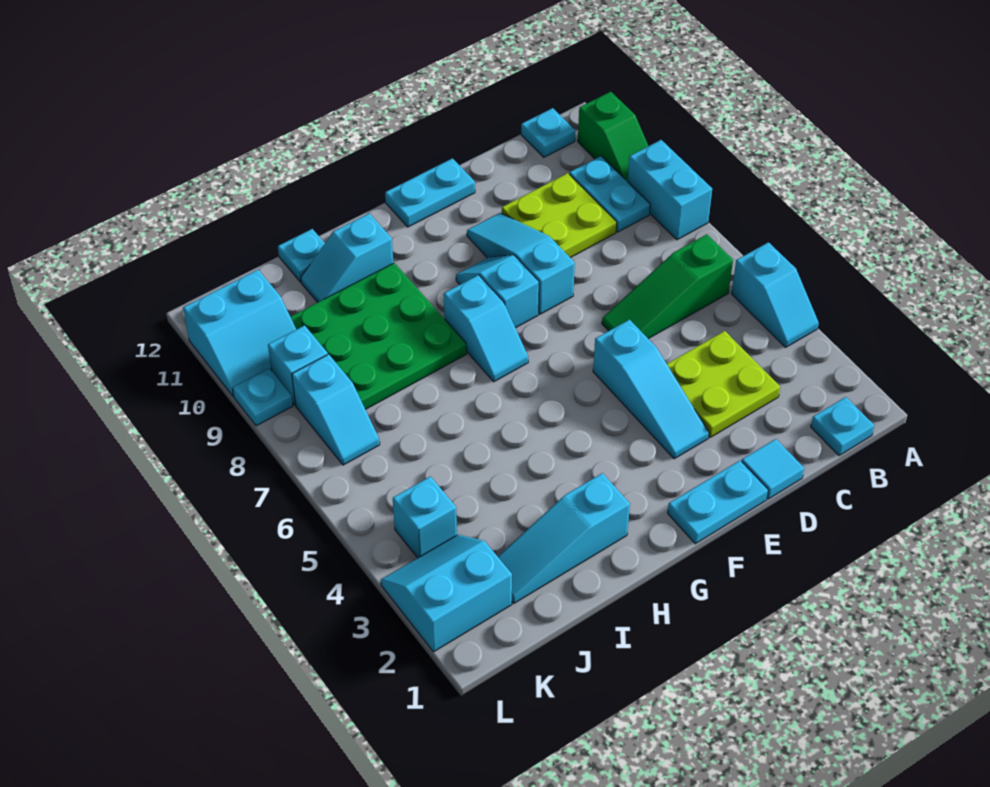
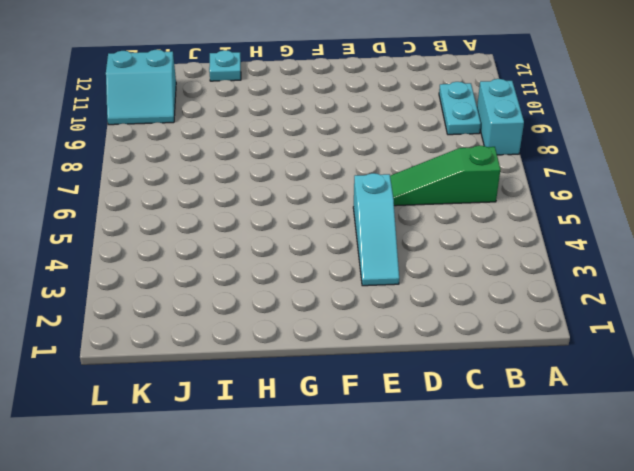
none -> cyan slope A4:A5 level 1 top 5
none -> green slope A10:A11 level 1 top 11
none -> cyan plate B1 level 1

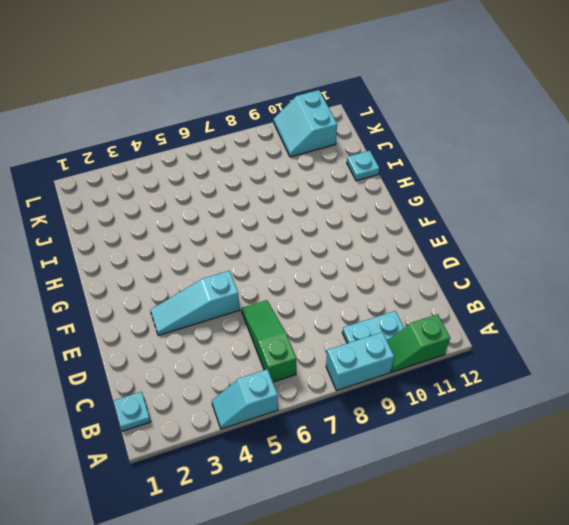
none -> cyan plate B12 level 1
none -> lime plate C3:D4 level 1
none -> lime plate C9:D10 level 1

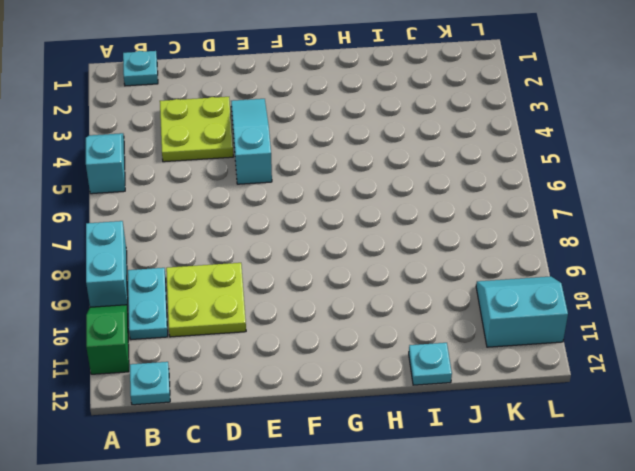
none -> green slope B6:D6 level 1 top B
none -> cyan tile D1 level 1
none -> cyan plate E1:F1 level 1

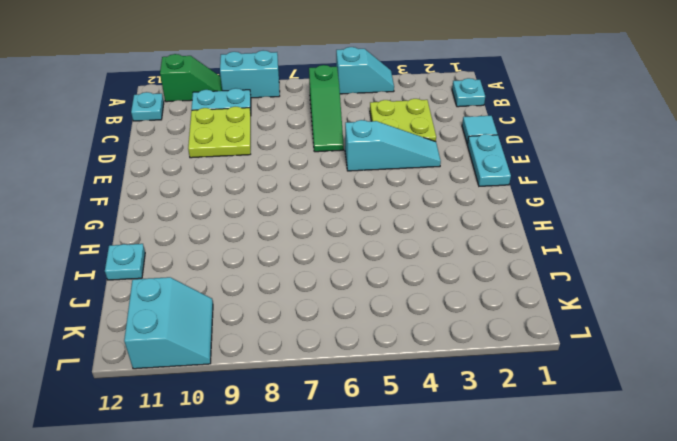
none -> cyan slope E8:E10 level 1 top 8
none -> cyan plate E12:F12 level 1
none -> cyan slope F8:F9 level 1 top 8

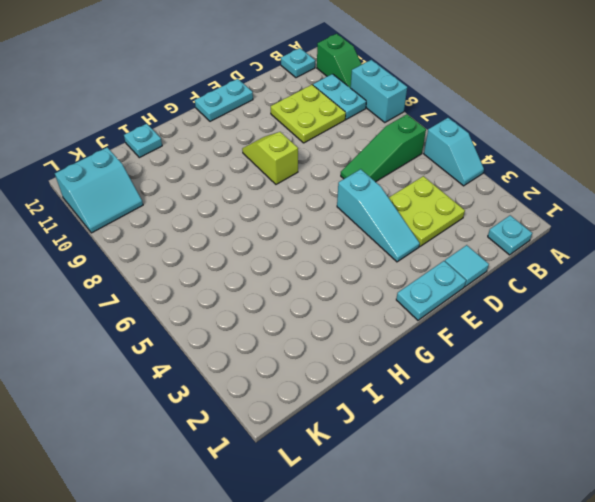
lime slope F8:F9 level 1 top 8 -> cyan slope F8:F9 level 1 top 8
none -> cyan slope E8:E10 level 1 top 8
none -> cyan slope G7:G8 level 1 top 8
none -> cyan slope H2:J2 level 1 top H

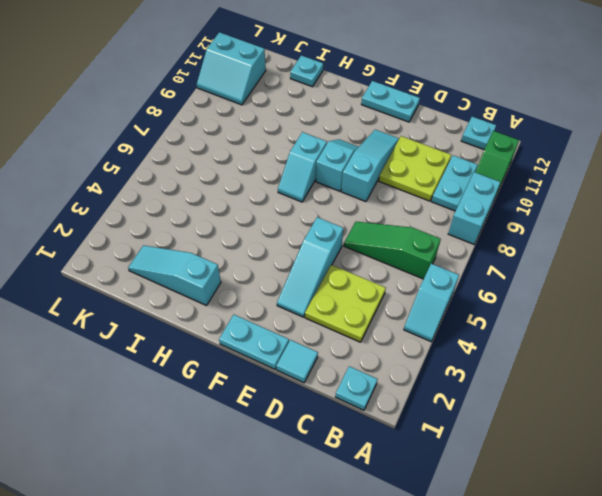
none -> green plate H8:J10 level 1
none -> cyan slope H11:I11 level 1 top H
none -> cyan slope K2:L3 level 1 top 2

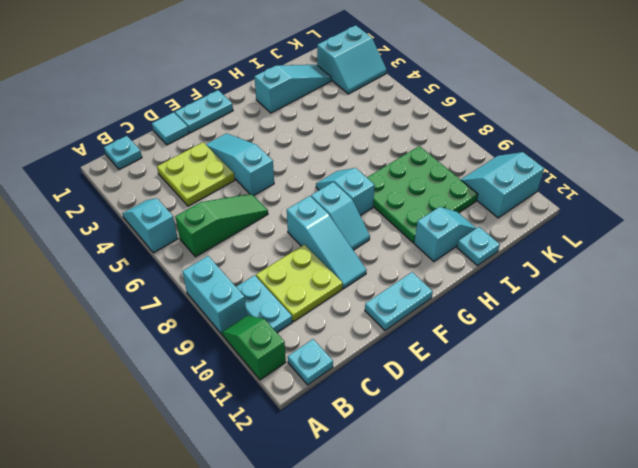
none -> cyan brick K4 level 1
none -> cyan slope K7:K8 level 1 top 8
none -> cyan brick K9 level 1

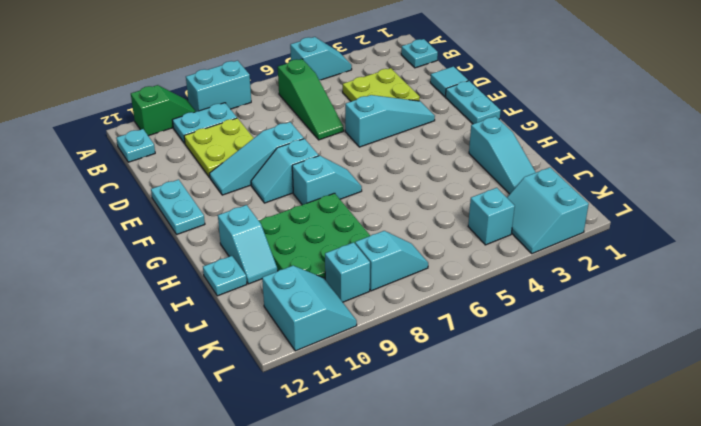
none -> cyan plate L9 level 1

